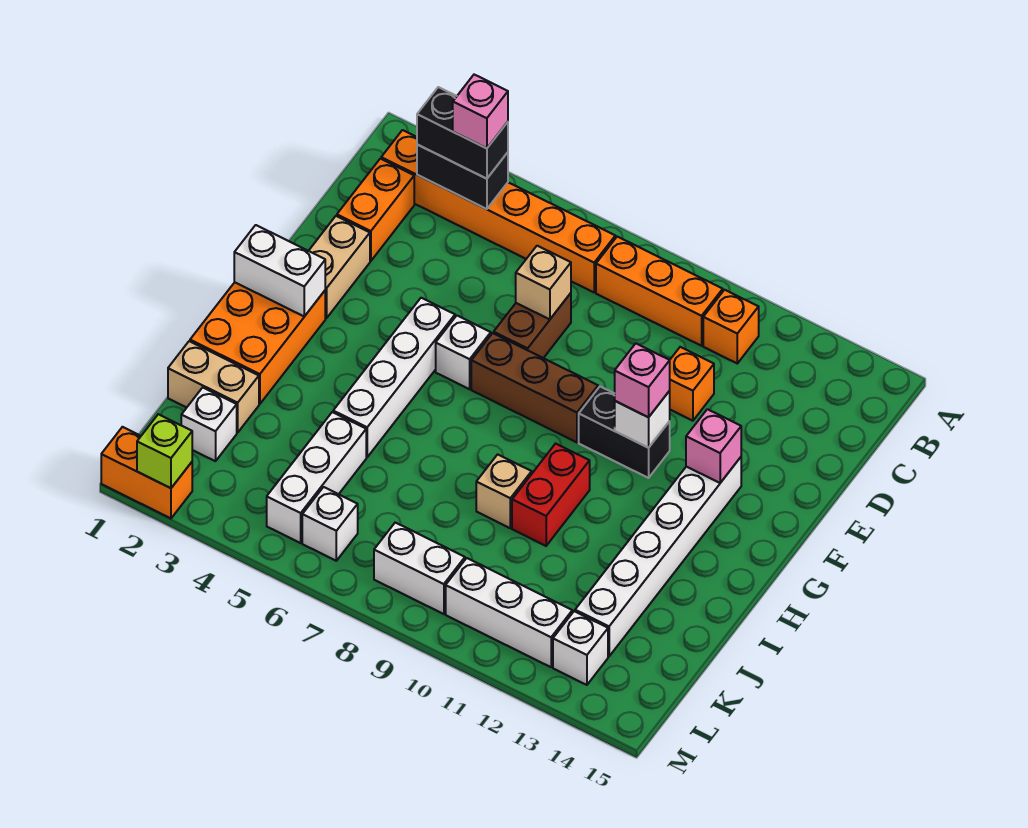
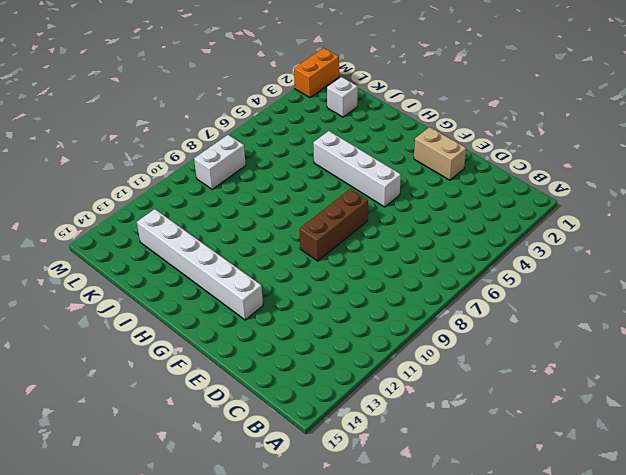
none -> orange brick B2:B7 level 1
none -> orange brick B8:B10 level 1
none -> orange brick B11 level 1
none -> orange brick C2:D2 level 1

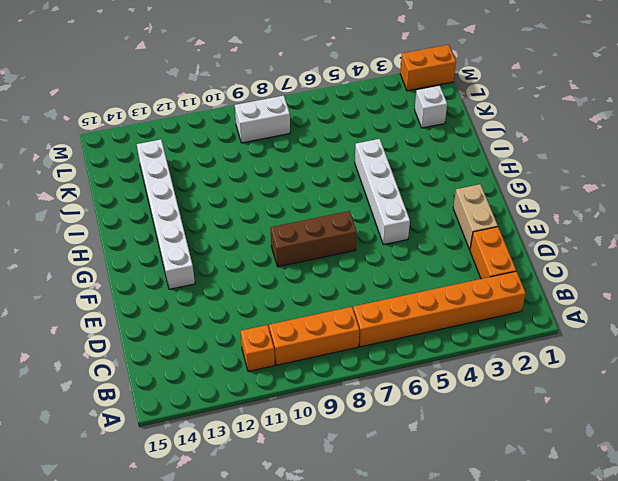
none -> brown brick D7:E7 level 1
none -> orange brick D11 level 1
none -> white brick F6 level 1
none -> black brick F10:F11 level 1

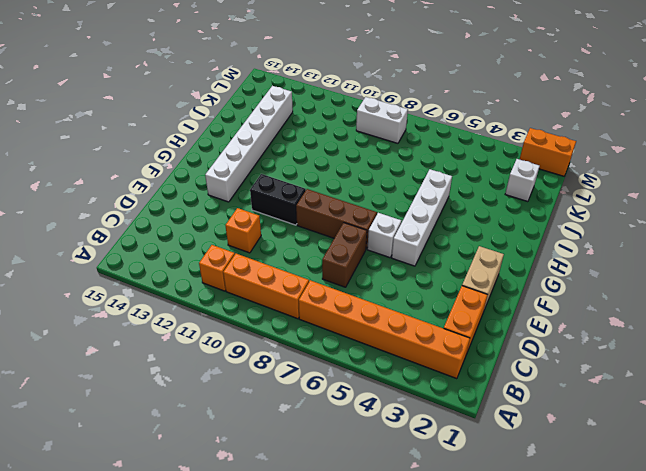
none -> orange brick G1:I2 level 1
none -> red brick H10:I10 level 1
none -> tan brick I9 level 1
none -> tan brick J1:J2 level 1

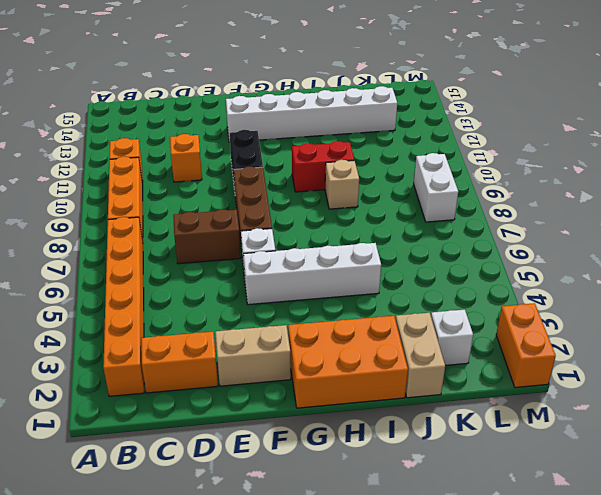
none -> white brick J5:L5 level 1
none -> white brick L6 level 1
none -> white brick L10:L12 level 1
none -> white brick L13 level 1

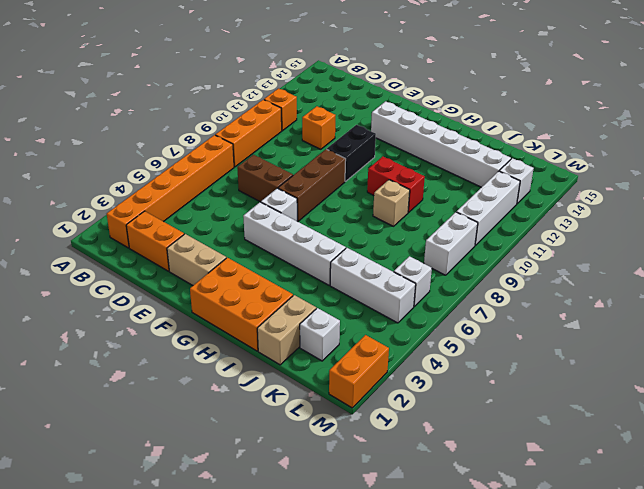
none -> black brick B3:B4 level 2
none -> tan brick D7 level 2
none -> white brick F11 level 2
none -> pink brick F13 level 2

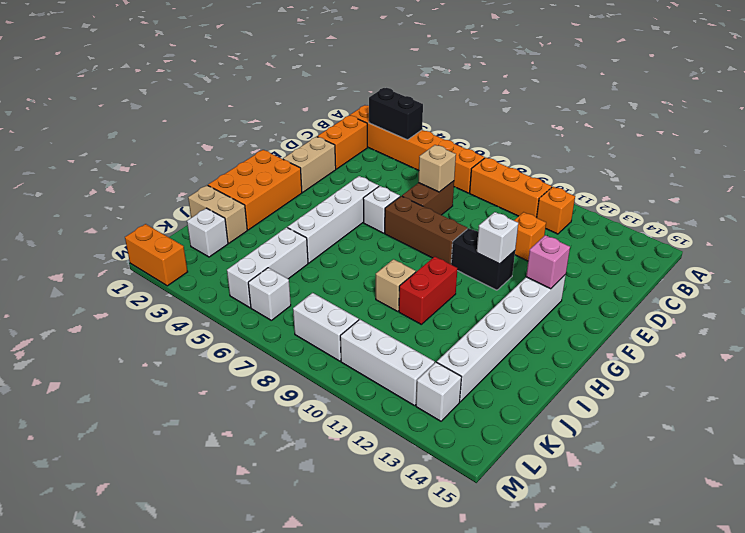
none -> white brick G1:G2 level 2
none -> lime brick M2 level 2
none -> black brick B3:B4 level 3
none -> pink brick F11 level 3

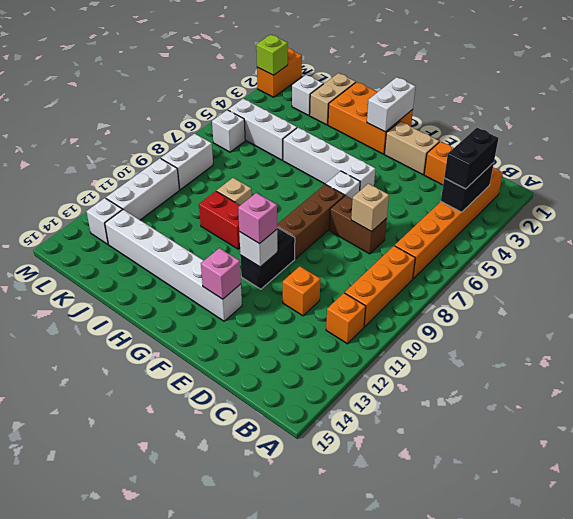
none -> pink brick B4 level 4

